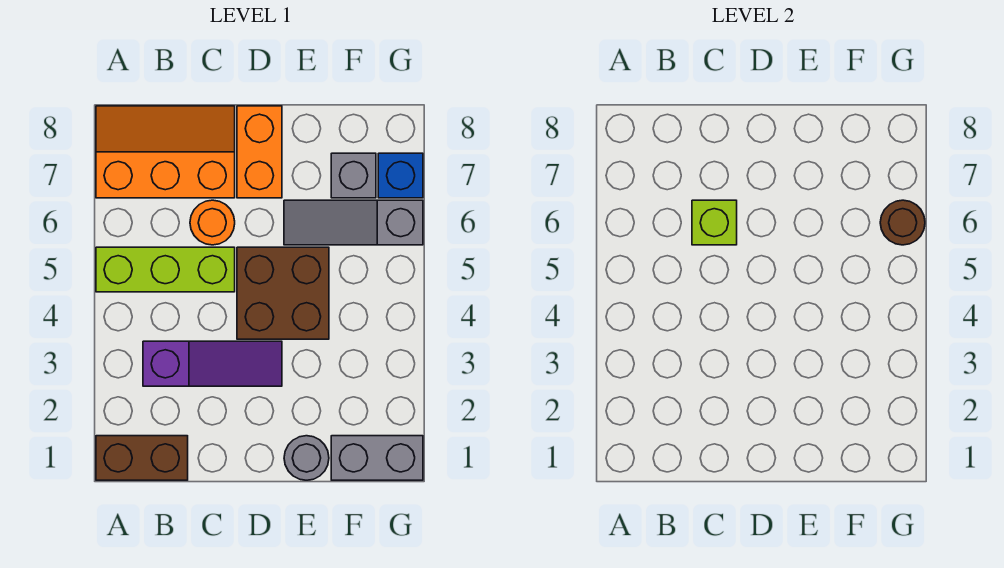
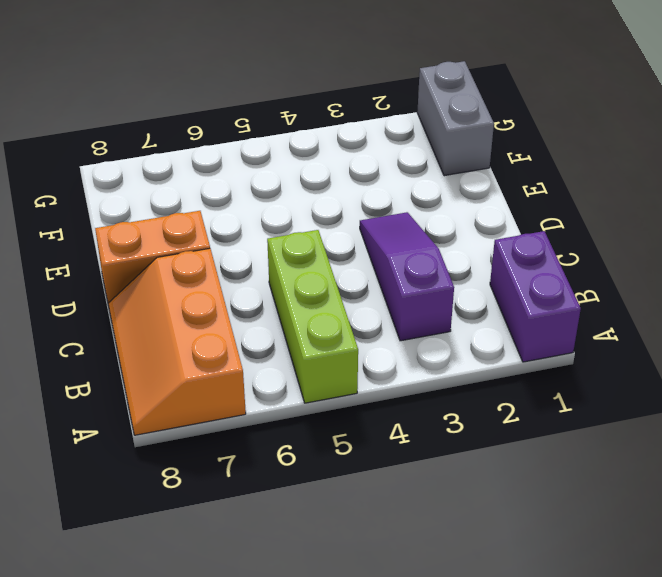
purple brick A1:B1 level 1 -> brown brick A1:B1 level 1
none -> orange round brick C6 level 1
none -> brown brick D4:E5 level 1
none -> grey round brick E1 level 1

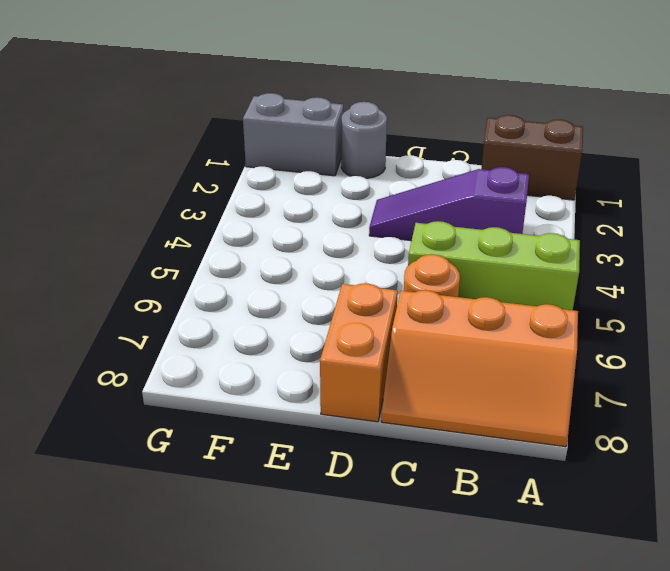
none -> brown brick D4:E5 level 1
none -> grey slope E6:G6 level 1 top G
none -> grey brick F7 level 1

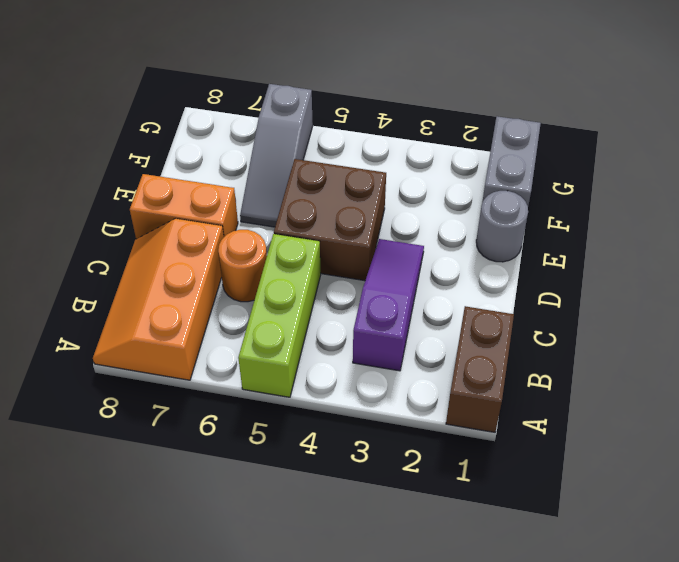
none -> grey brick F7 level 1
none -> blue brick G7 level 1
none -> lime brick C6 level 2

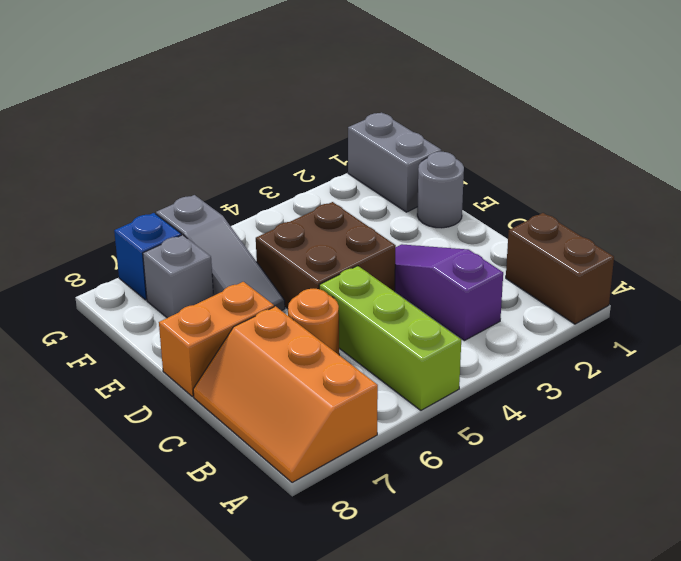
none -> lime brick C6 level 2
none -> brown round brick G6 level 2

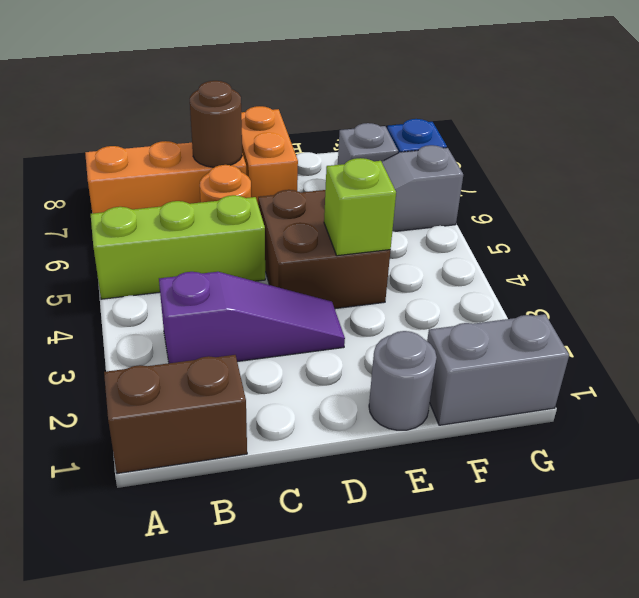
brown round brick C7 level 2 -> brown round brick G6 level 2
lime brick E4 level 2 -> lime brick C6 level 2

